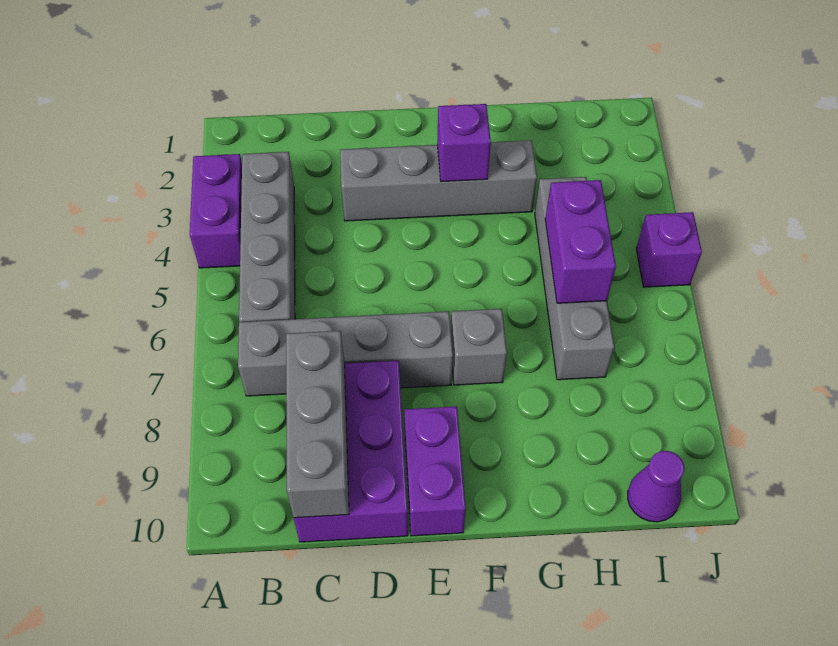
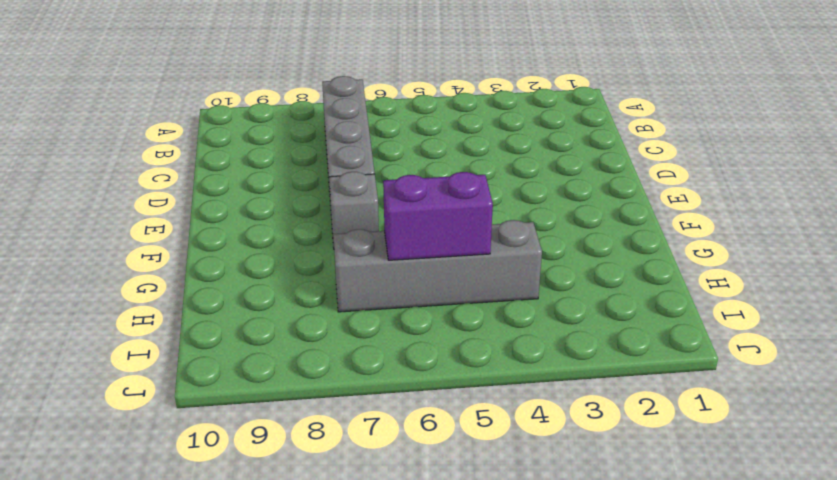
none -> purple brick A3:A4 level 1
none -> grey brick B3:B6 level 1
none -> purple brick C8:D10 level 1

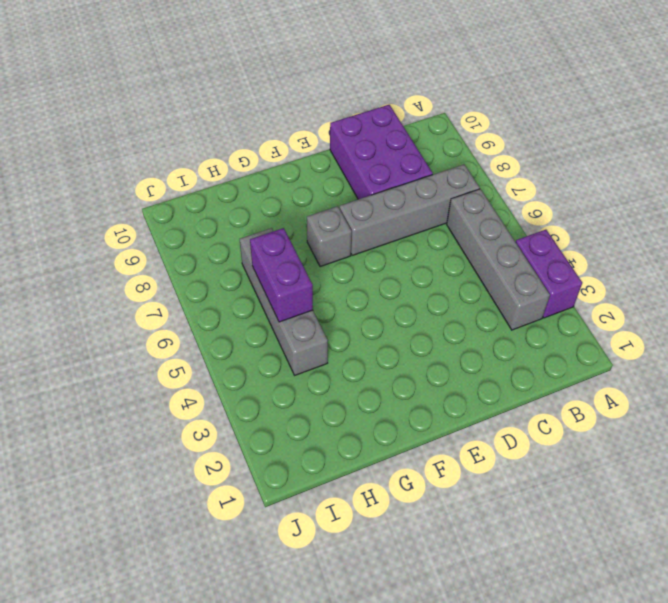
none -> grey brick D3:G3 level 1
none -> purple brick E9:E10 level 1
none -> purple cone I10 level 1

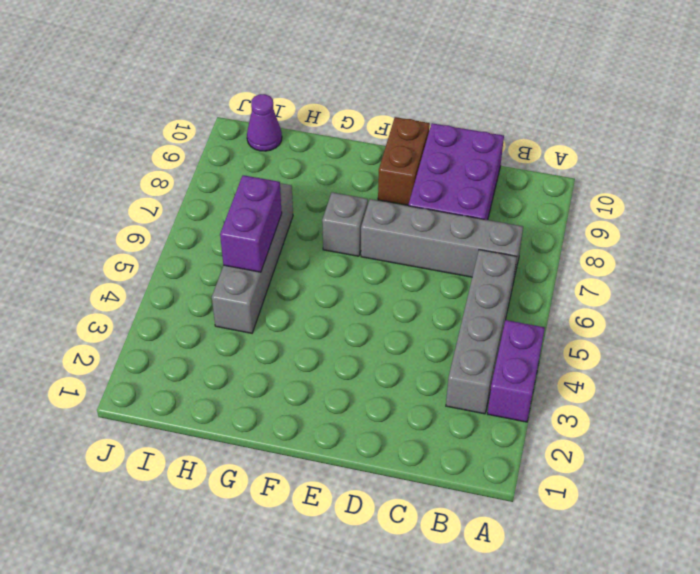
brown brick E9:E10 level 1 -> purple brick E9:E10 level 1
none -> grey brick D3:G3 level 1
none -> purple brick J5 level 1
none -> grey brick C8:C10 level 2

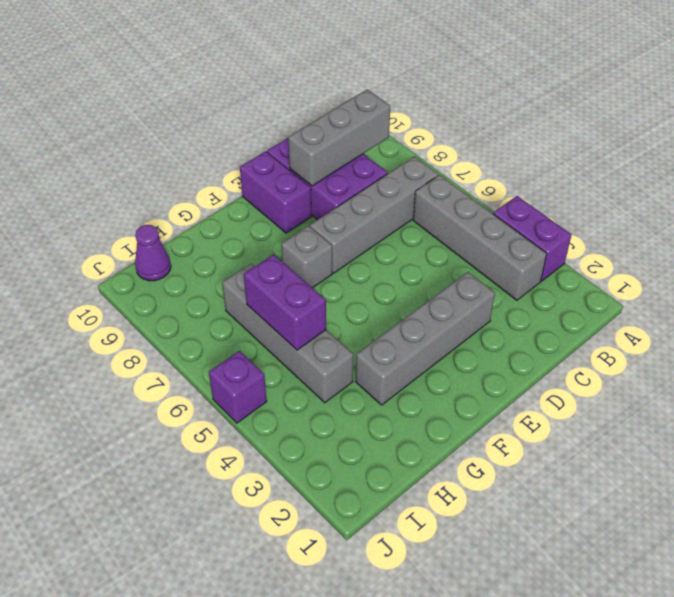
grey brick B9:D9 level 2 -> grey brick C8:C10 level 2
none -> purple brick F3 level 2

